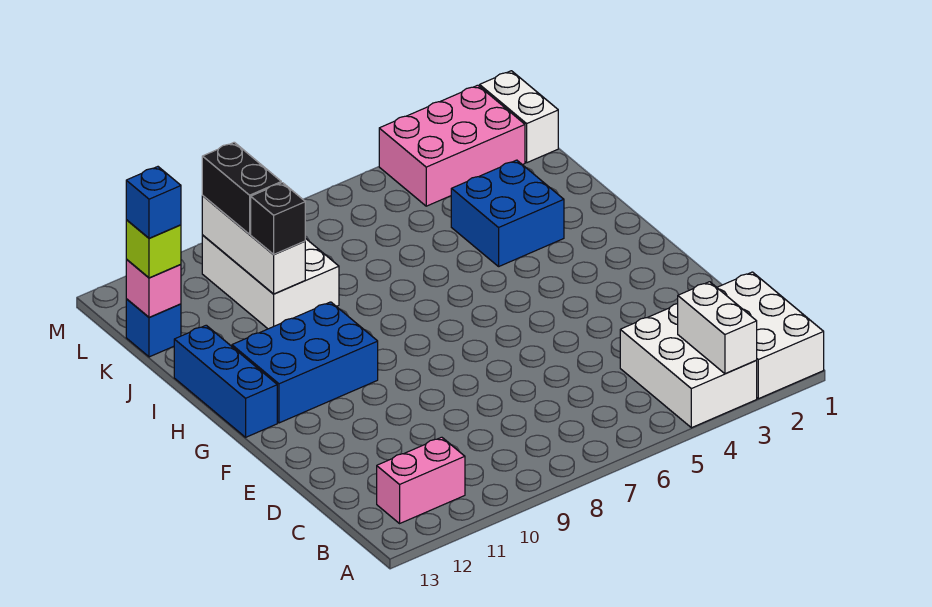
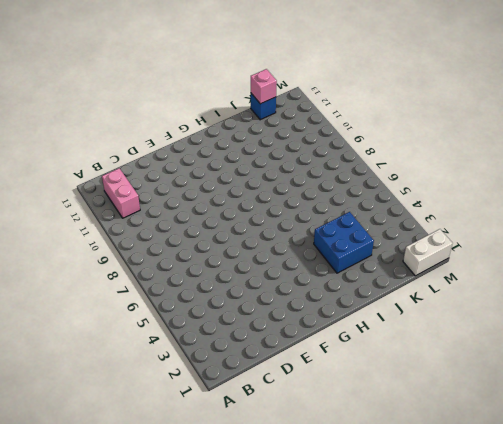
none -> white brick A1:C2 level 1
none -> white brick A3:C4 level 1
none -> blue brick G10:H12 level 1

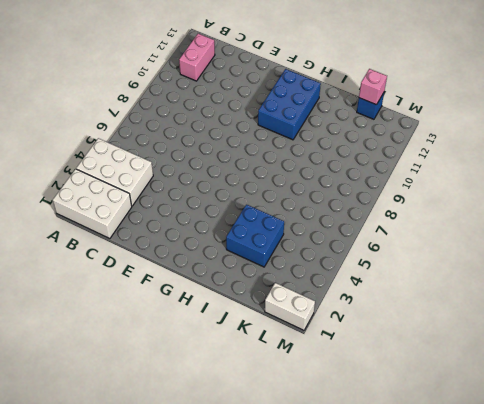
none -> blue brick G13:I13 level 1
none -> white brick J9:L10 level 1
none -> pink brick L2:M4 level 1

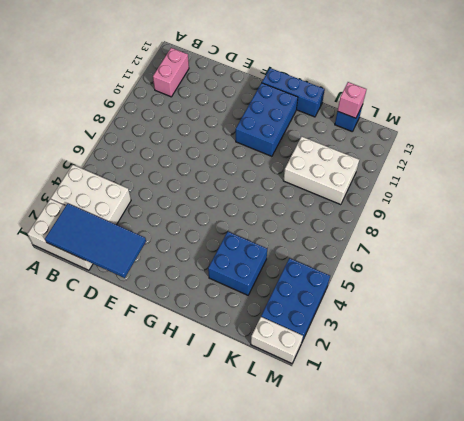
blue tile B1:E2 level 2 -> none
blue brick L2:M4 level 1 -> pink brick L2:M4 level 1
none -> white brick A3:B3 level 2
none -> white brick J10:L10 level 2
none -> black brick J10 level 3

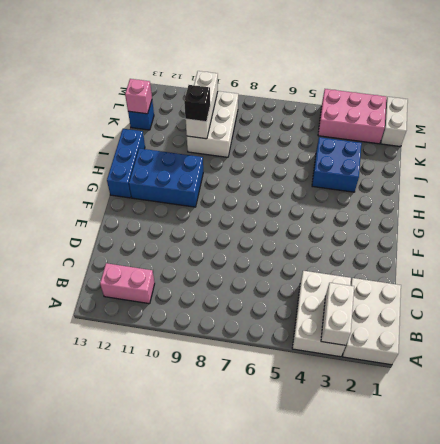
none -> black brick K10:L10 level 3
none -> lime brick K13 level 3
none -> blue brick K13 level 4

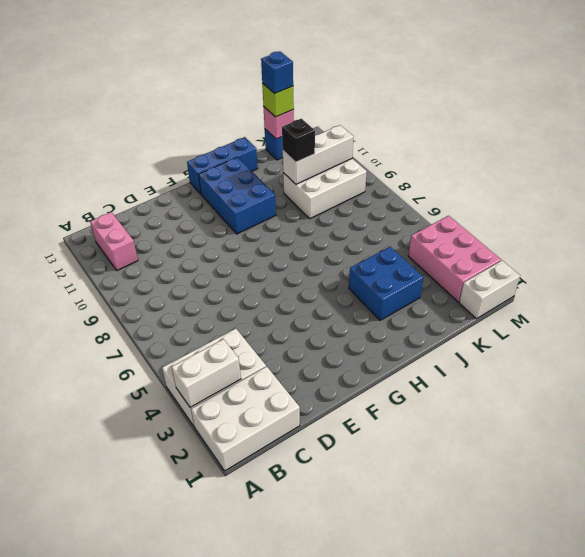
none -> black brick K10:L10 level 3

